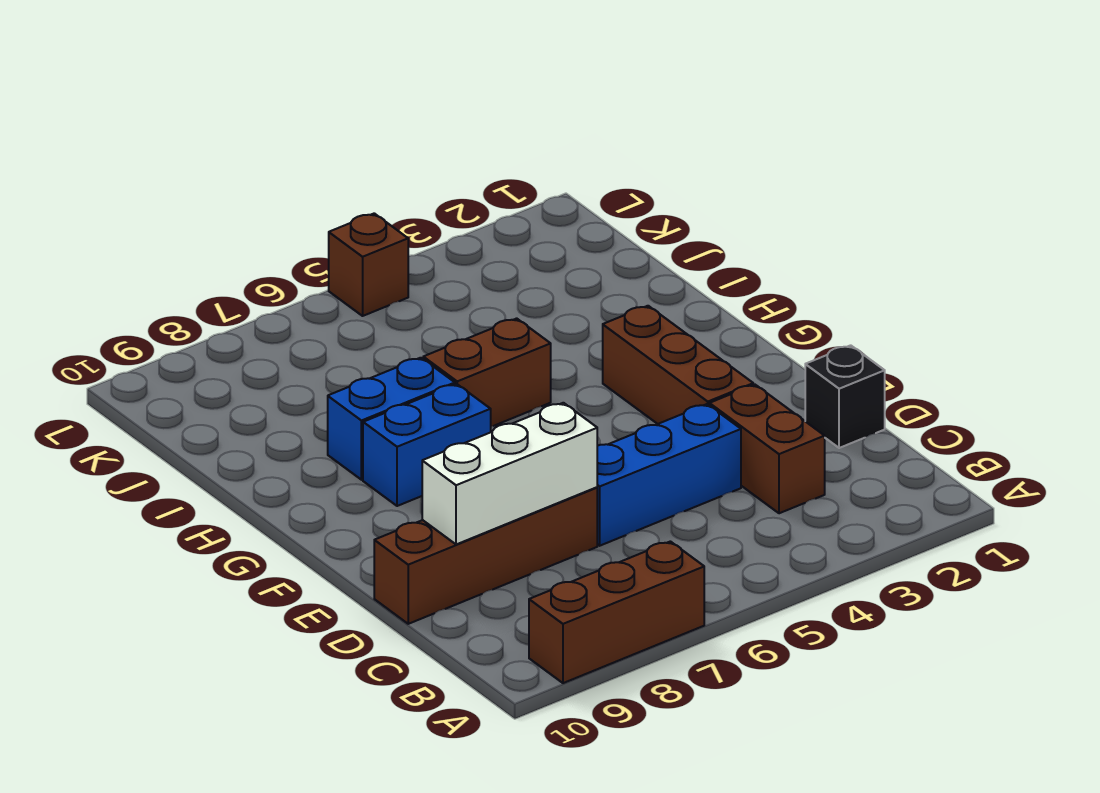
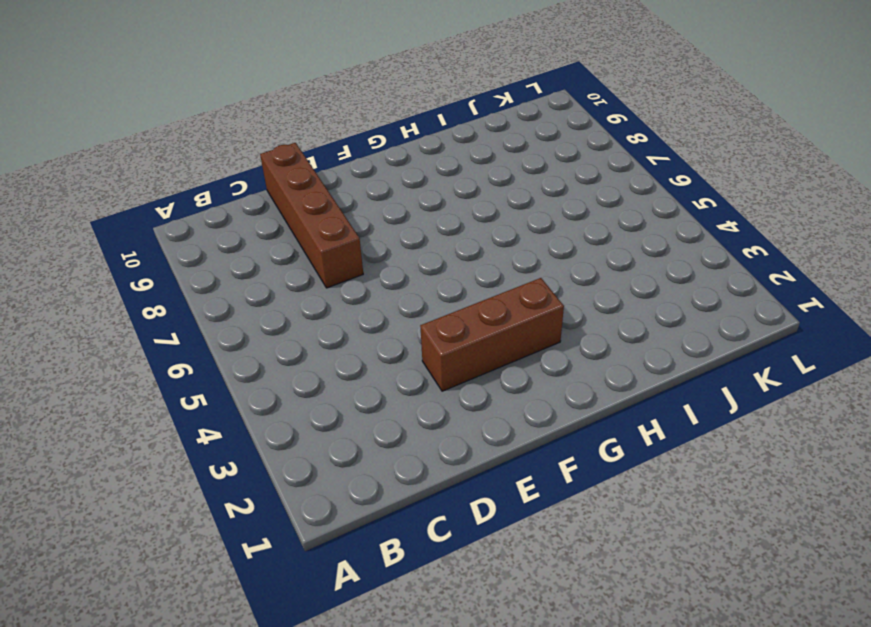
none -> brown brick A7:A9 level 1
none -> brown brick C3:D3 level 1

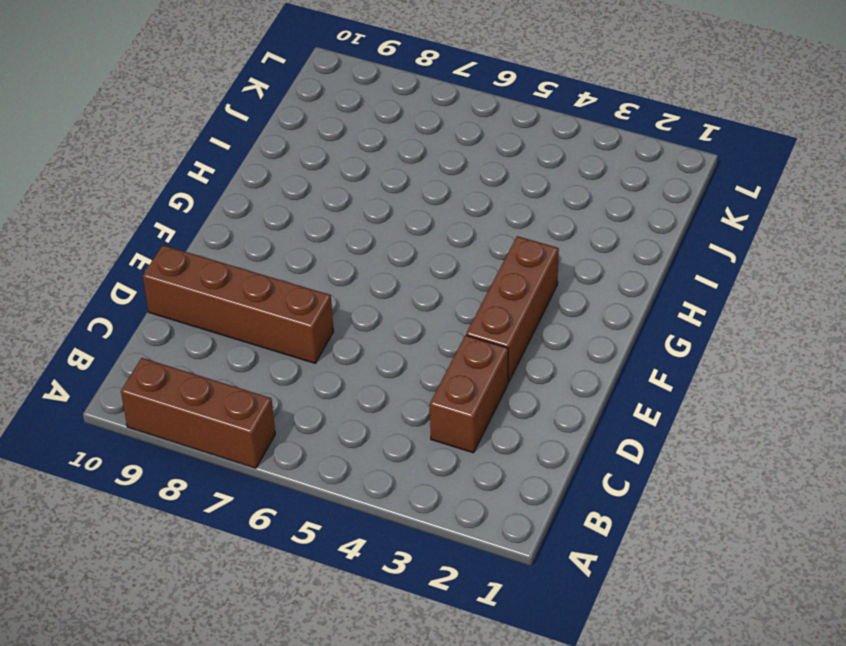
none -> black brick D1 level 1
none -> blue brick D4:D6 level 1

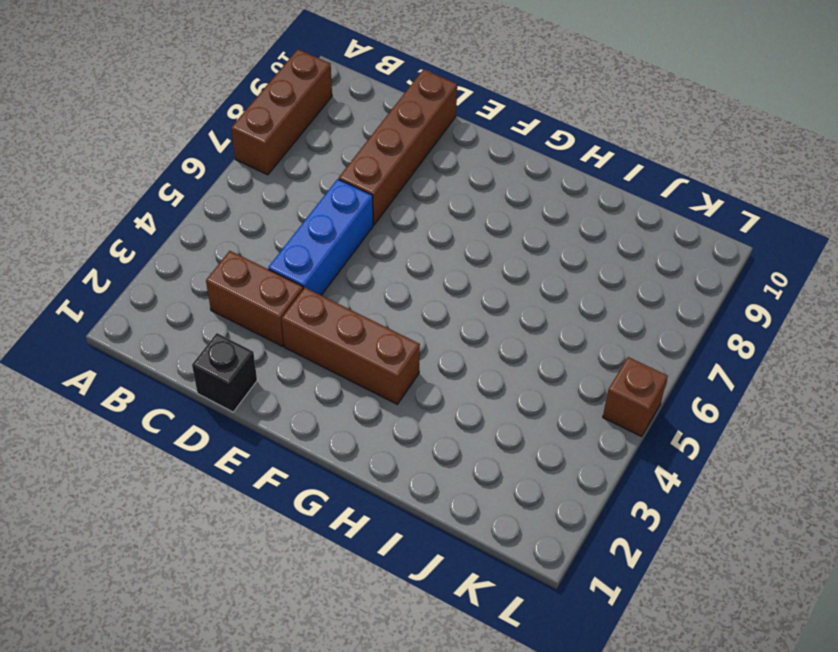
none -> blue brick G7:G8 level 1
none -> brown brick H5:H6 level 1

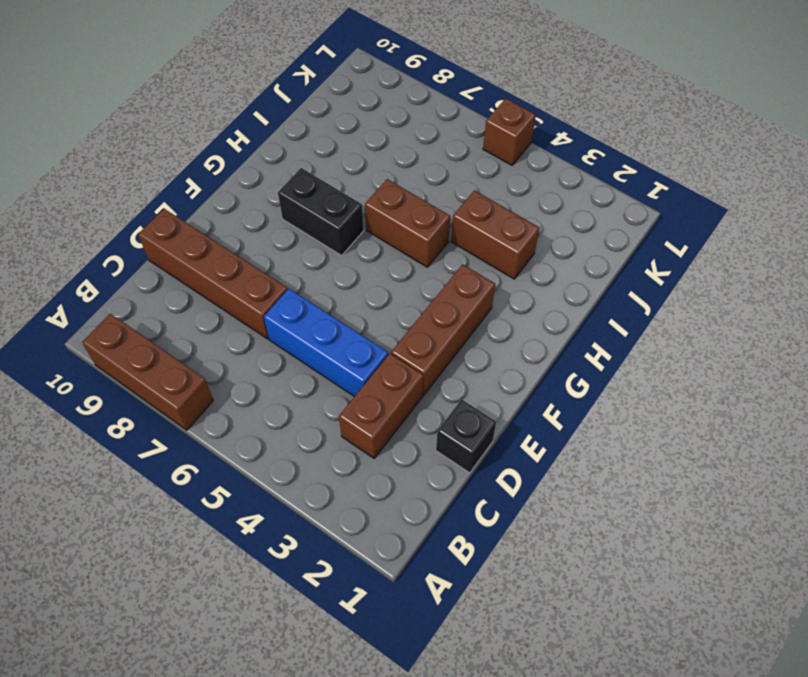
black brick G7:G8 level 1 -> blue brick G7:G8 level 1
brown brick I3:I4 level 1 -> none
none -> blue brick H7:H8 level 1
none -> white brick D7:D9 level 2

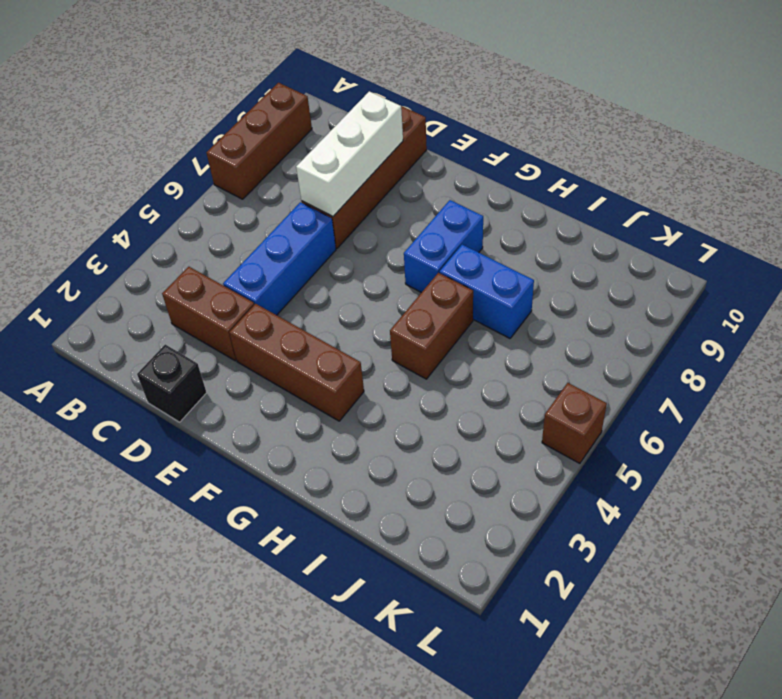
blue brick H7:I7 level 1 -> blue brick H7:H8 level 1

